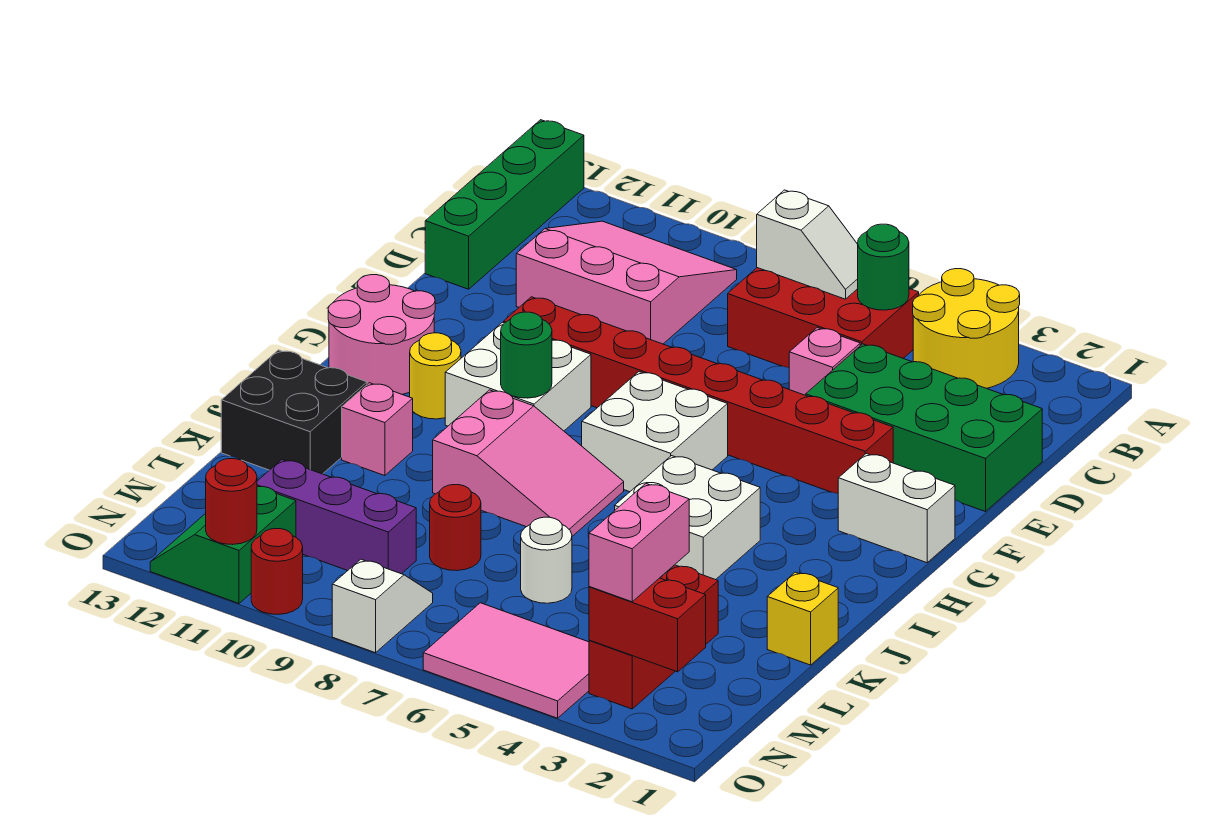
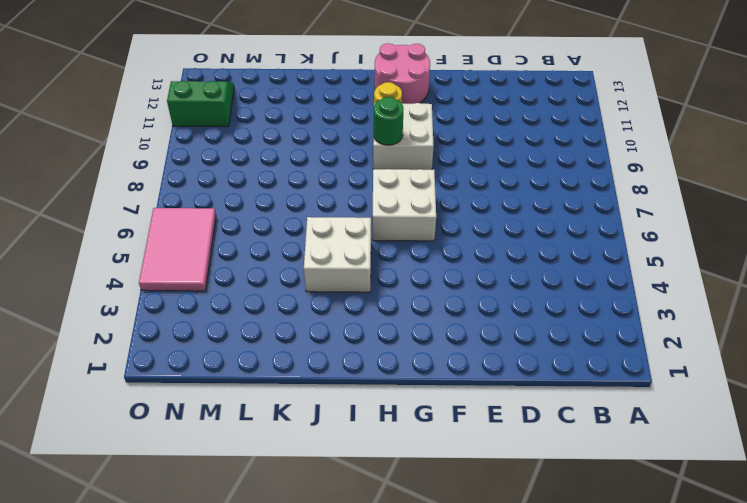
none -> yellow round brick A3:B4 level 1
none -> green brick A13:D13 level 1
none -> red brick B5:C7 level 1
none -> pink slope B9:D11 level 1 top D

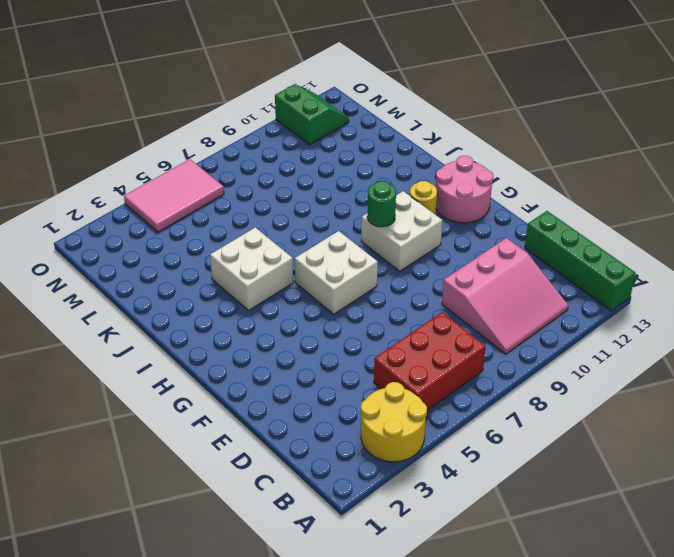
none -> green brick D1:E4 level 1
none -> pink brick D5 level 1
none -> red brick F3:F10 level 1
none -> white brick G1:G2 level 1

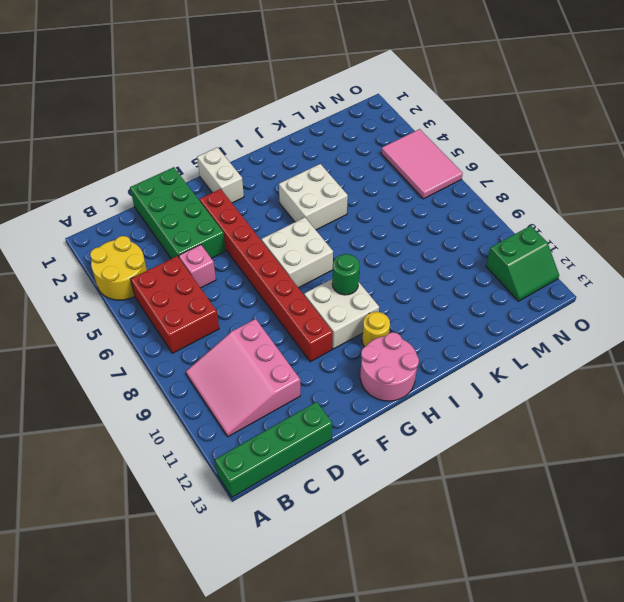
none -> pink slope I7:J9 level 1 top 9
none -> pink brick J11 level 1
none -> black brick J12:K13 level 1
none -> yellow brick K1 level 1

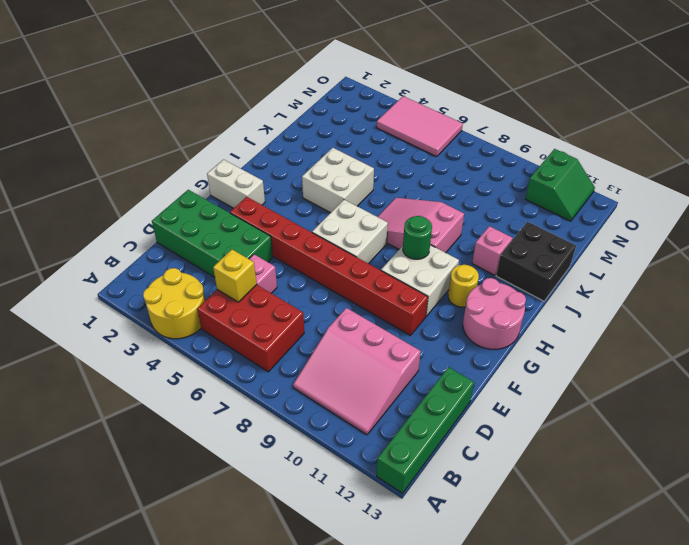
yellow brick C5 level 2 -> yellow brick K1 level 1
none -> red brick L3:N3 level 1
none -> white round brick L6 level 1
none -> red round brick L8 level 1
none -> purple brick M9:M11 level 1

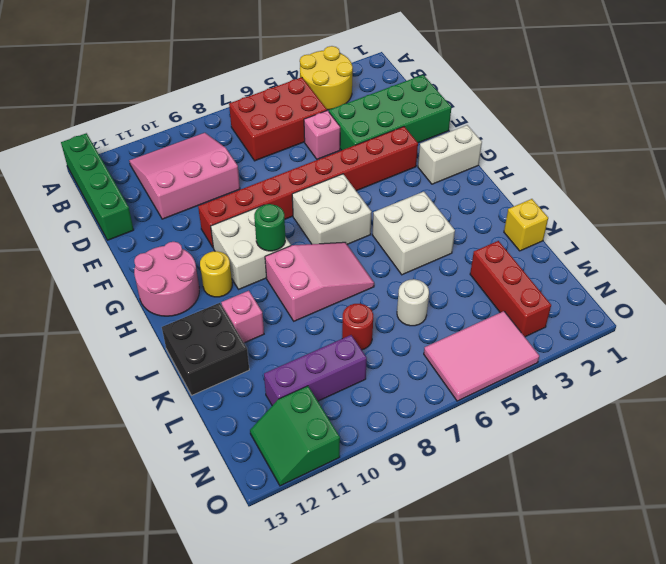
none -> white slope N8:O8 level 1 top O
none -> red round brick O10 level 1
none -> green round brick B5 level 2
none -> white slope B6:B7 level 2 top 7

